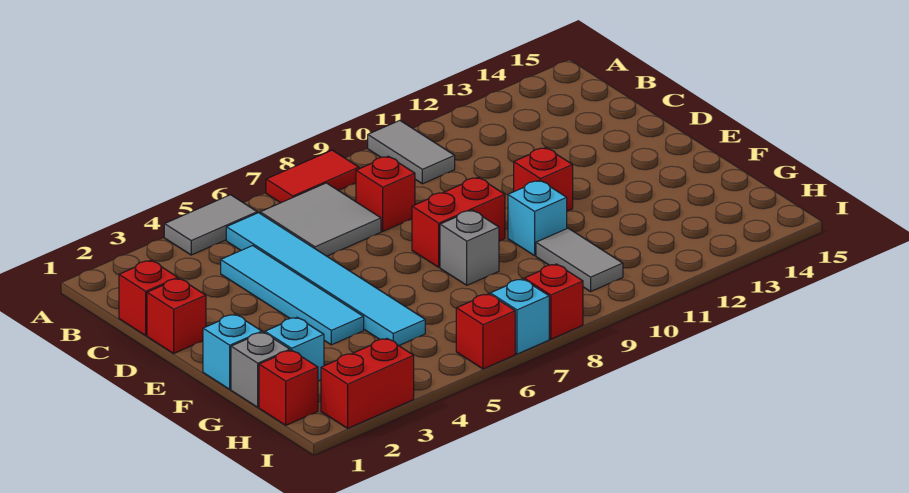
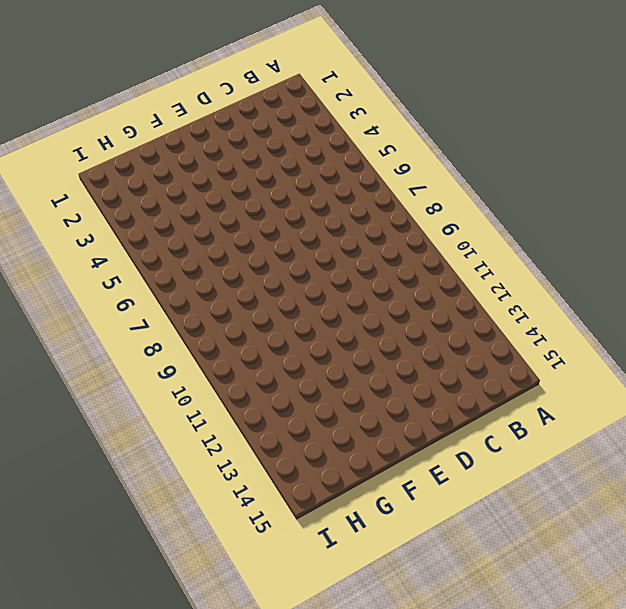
none -> grey tile A4:A5 level 1
none -> red tile A7:A8 level 1
none -> grey tile A10:B10 level 1

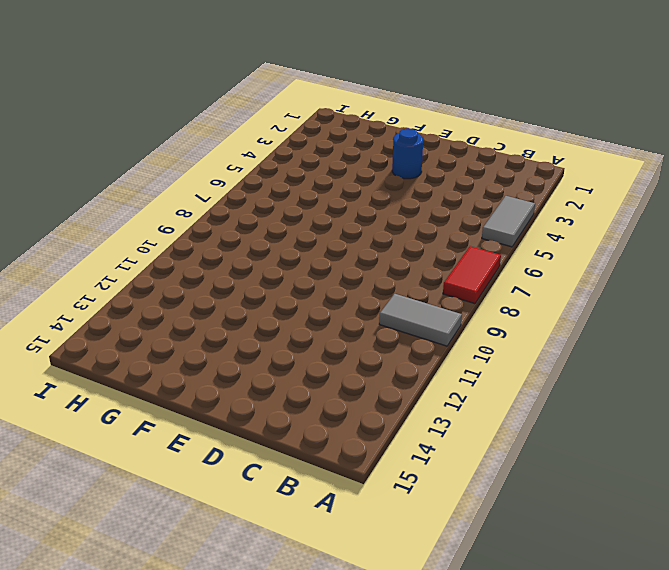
blue round brick E3 level 1 -> none
none -> cyan tile B5:G5 level 1
none -> grey tile B6:C7 level 1
none -> red brick C1 level 1

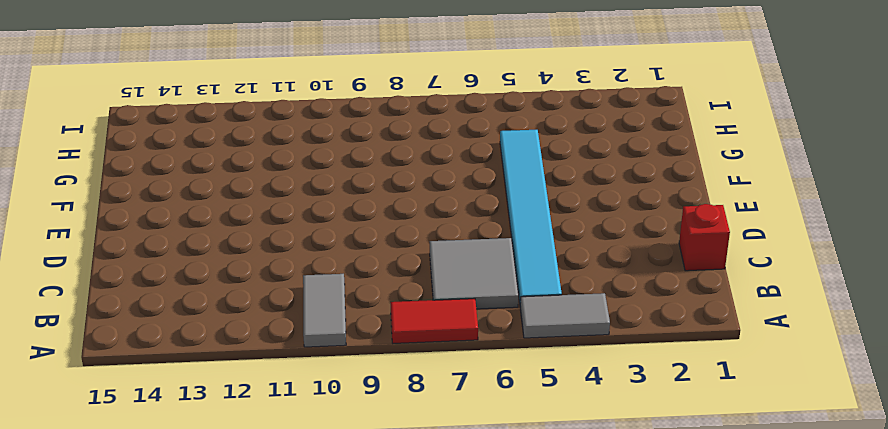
none -> cyan tile C4:F4 level 1
none -> red brick C8 level 1
none -> red brick D1 level 1

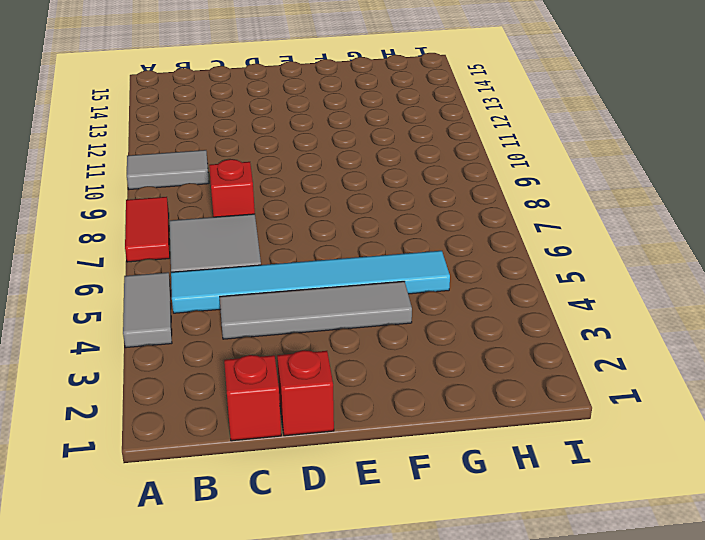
grey tile C4:F4 level 1 -> cyan tile C4:F4 level 1
none -> red brick E8:E9 level 1
none -> red brick E11 level 1
none -> cyan brick F1 level 1

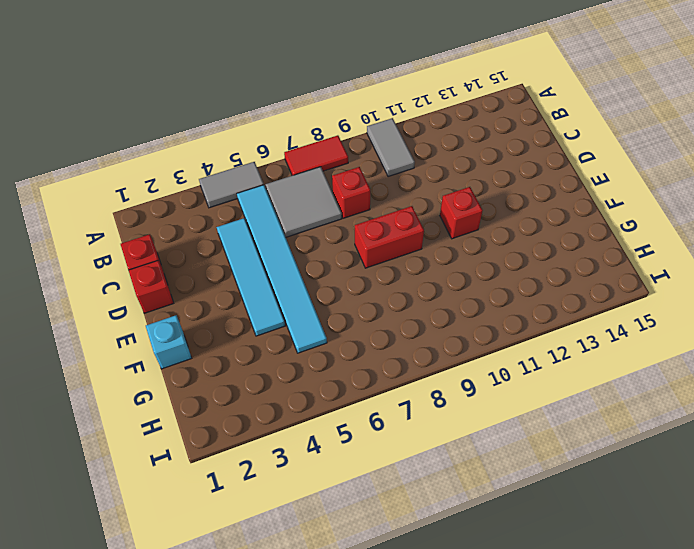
none -> grey brick F8 level 1
none -> cyan brick F10 level 1
none -> grey brick G1 level 1

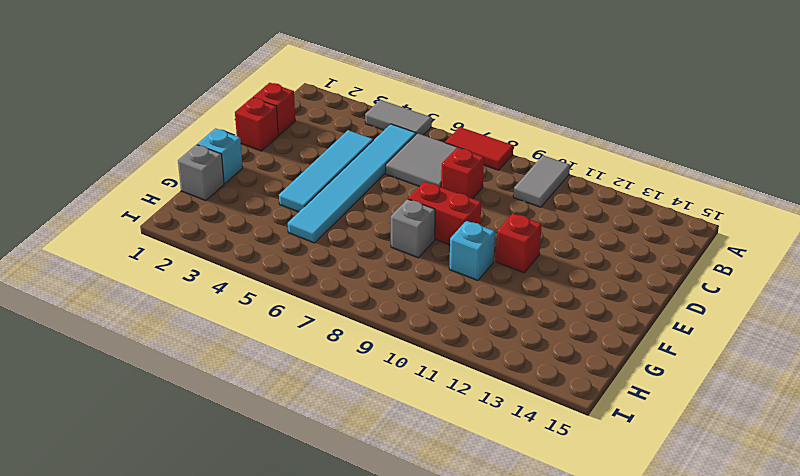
none -> cyan brick G2 level 1
none -> grey tile G10:H10 level 1
none -> red brick H1 level 1

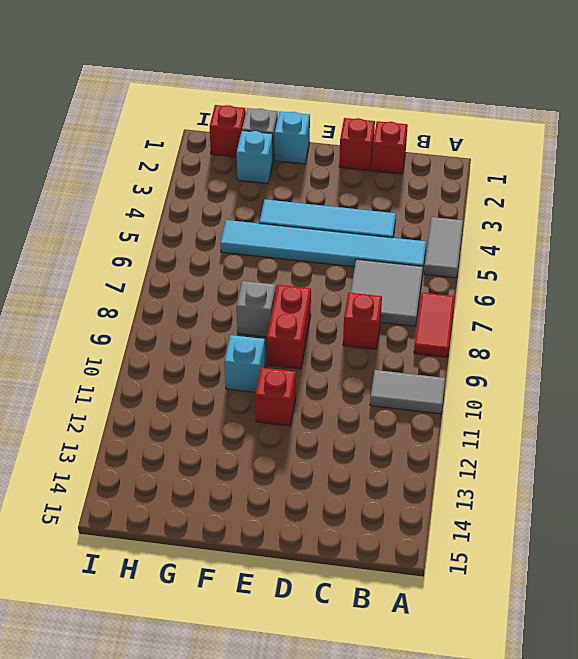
none -> grey tile G10:H10 level 1
none -> red brick I2:I3 level 1
none -> red brick I6 level 1

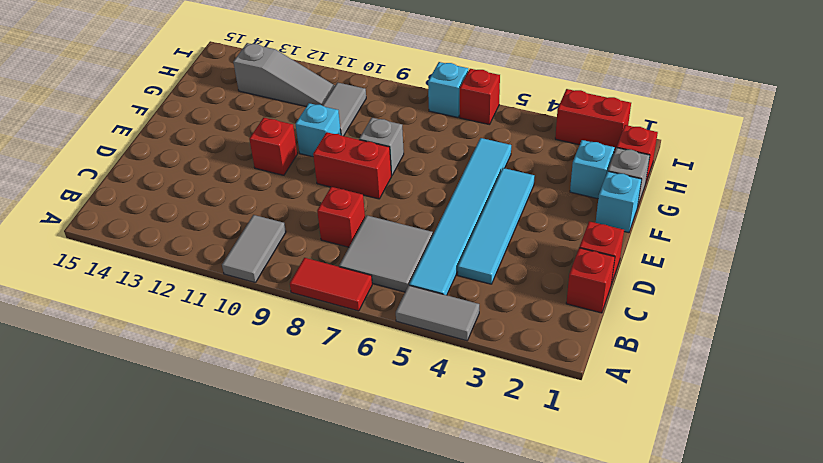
grey slope H11:H13 level 1 top 13 -> none
none -> red brick I8 level 1

